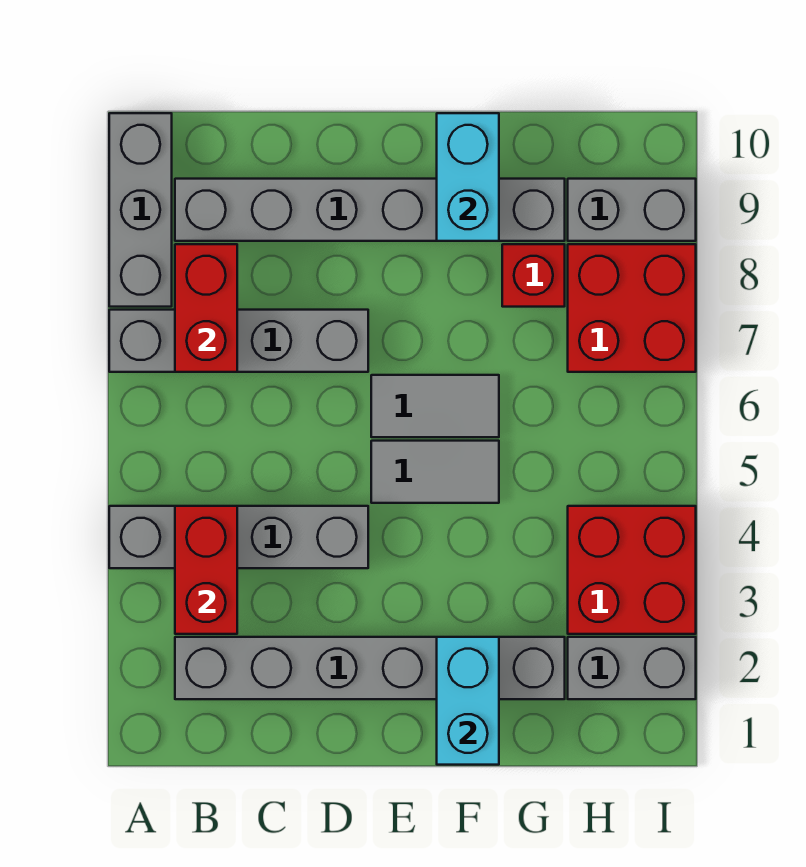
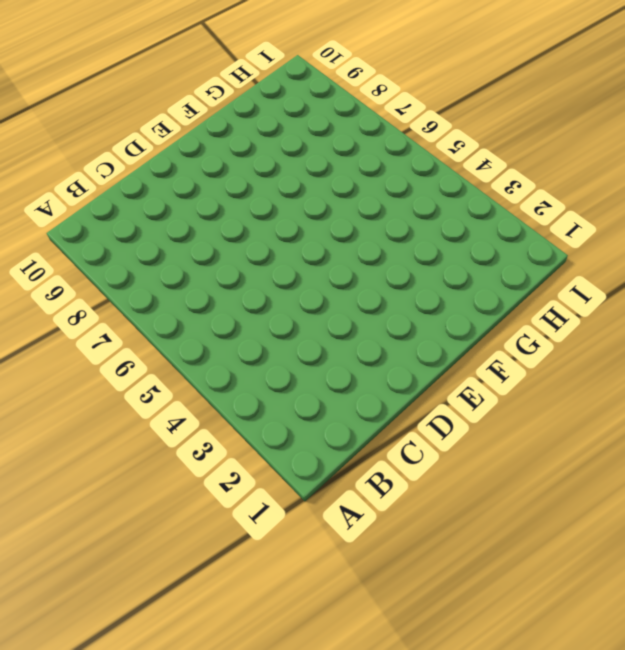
none -> grey brick A4:D4 level 1
none -> grey brick A7:D7 level 1
none -> grey brick A8:A10 level 1

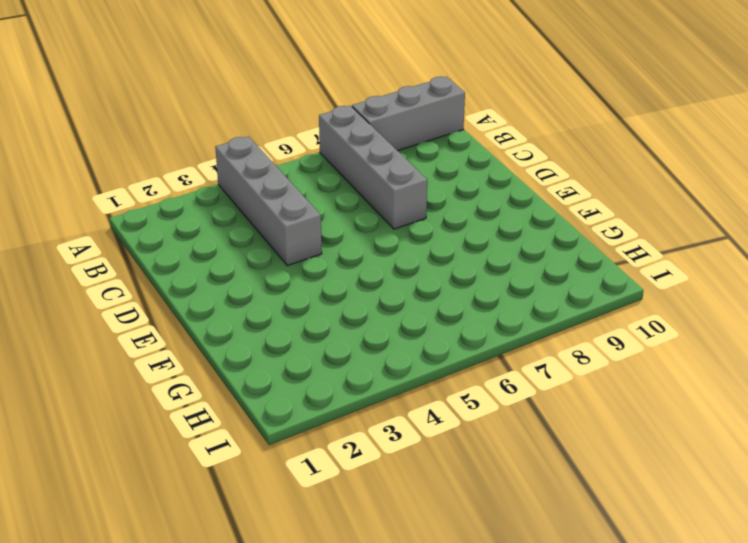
none -> grey brick B2:G2 level 1
none -> grey brick B9:G9 level 1
none -> grey tile E5:F5 level 1

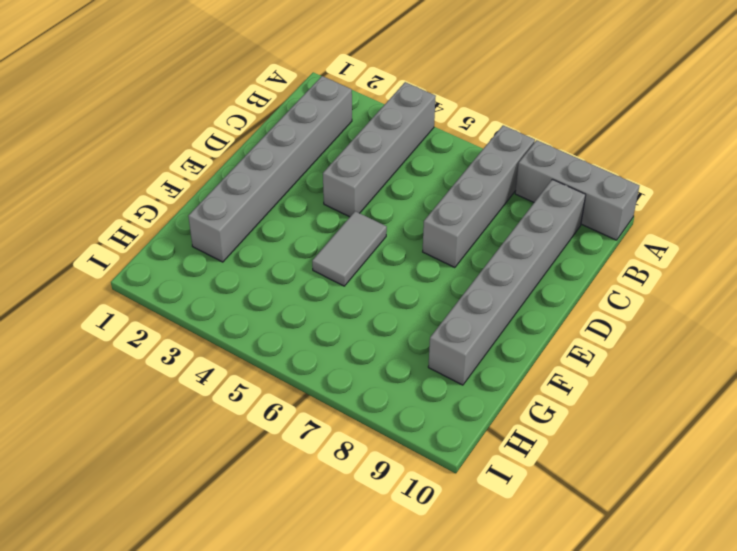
none -> grey tile E6:F6 level 1
none -> red brick G8 level 1
none -> grey brick H2:I2 level 1

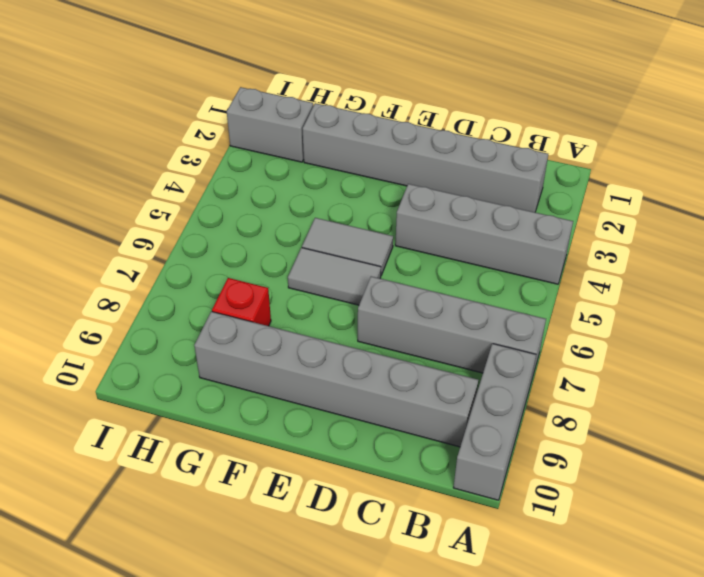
none -> red brick H3:I4 level 1
none -> red brick H7:I8 level 1
none -> grey brick H9:I9 level 1

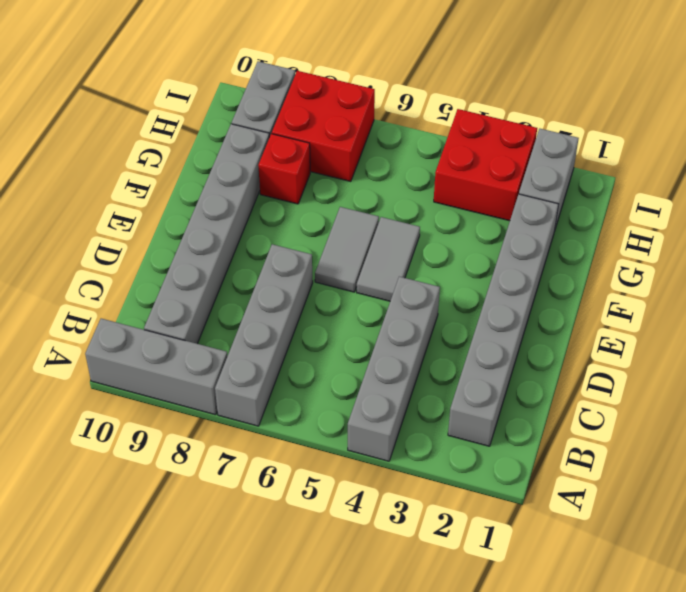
none -> red brick B3:B4 level 2
none -> red brick B7:B8 level 2
none -> cyan brick F1:F2 level 2

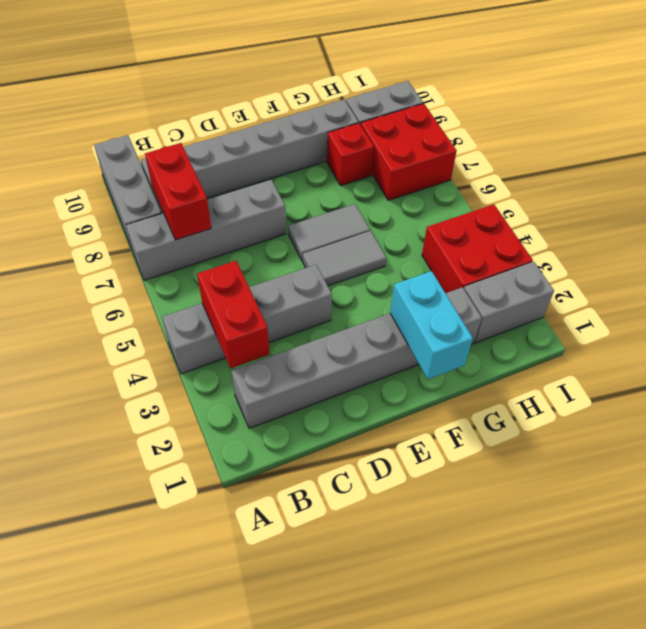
none -> cyan brick F9:F10 level 2

